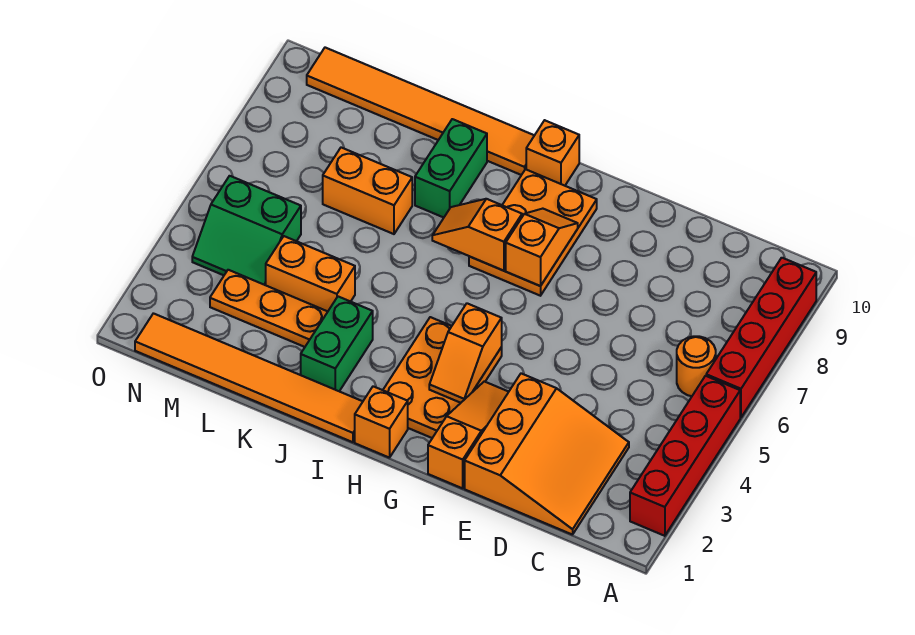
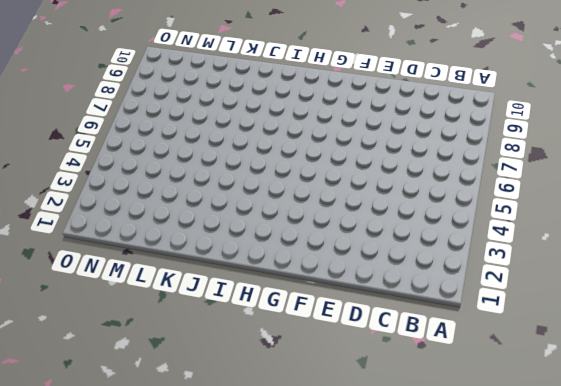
none -> red brick A2:A5 level 1
none -> red brick A6:A9 level 1
none -> orange round brick B6 level 1

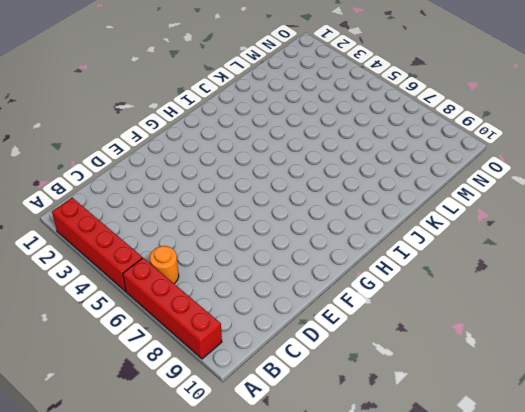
none -> orange slope C1:E3 level 1 top E
none -> orange slope F1:F3 level 1 top 1
none -> orange plate G2:H4 level 1

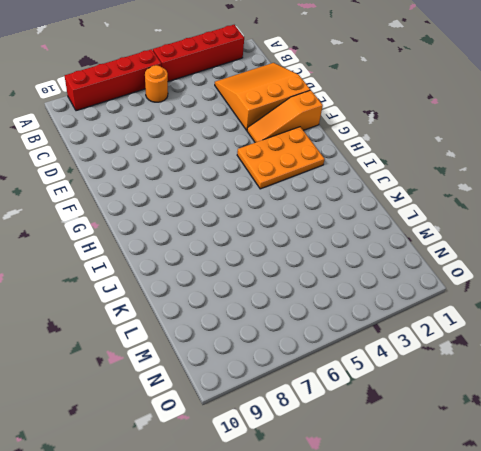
none -> orange plate G7:H9 level 1
none -> orange brick H1 level 1
none -> orange brick H10 level 1

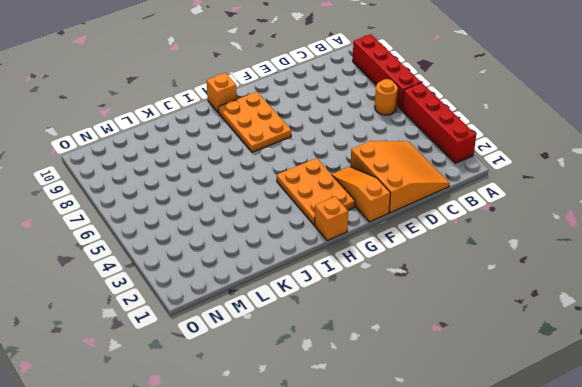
none -> orange tile I1:N1 level 1
none -> orange tile I10:N10 level 1
none -> green brick J2:J3 level 1

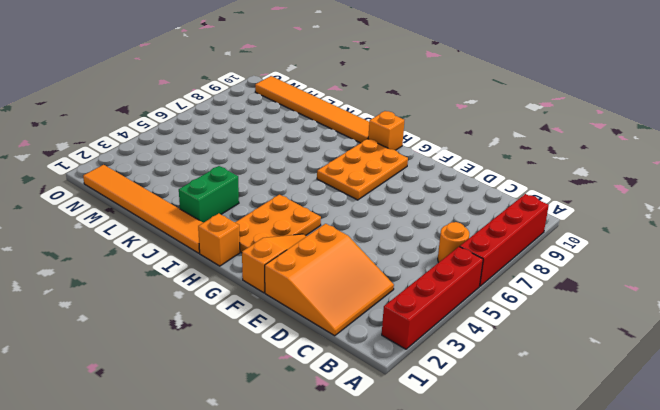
none -> green brick J8:J9 level 1
none -> orange plate K3:M3 level 1
none -> orange brick K4:L4 level 1

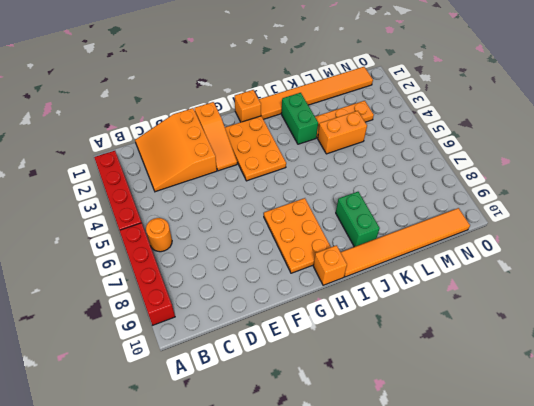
none -> orange brick K7:L7 level 1
none -> green slope M4:N5 level 1 top 5
none -> orange slope G3:G4 level 2 top 4

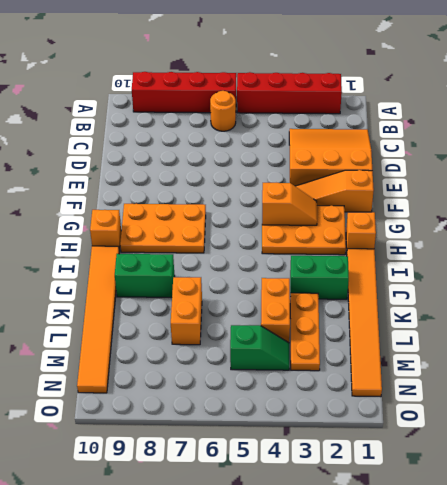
green slope M4:M5 level 1 top 5 -> green slope M4:N5 level 1 top 5
none -> orange slope G7:G8 level 2 top 7
none -> orange slope H7:I7 level 2 top H

